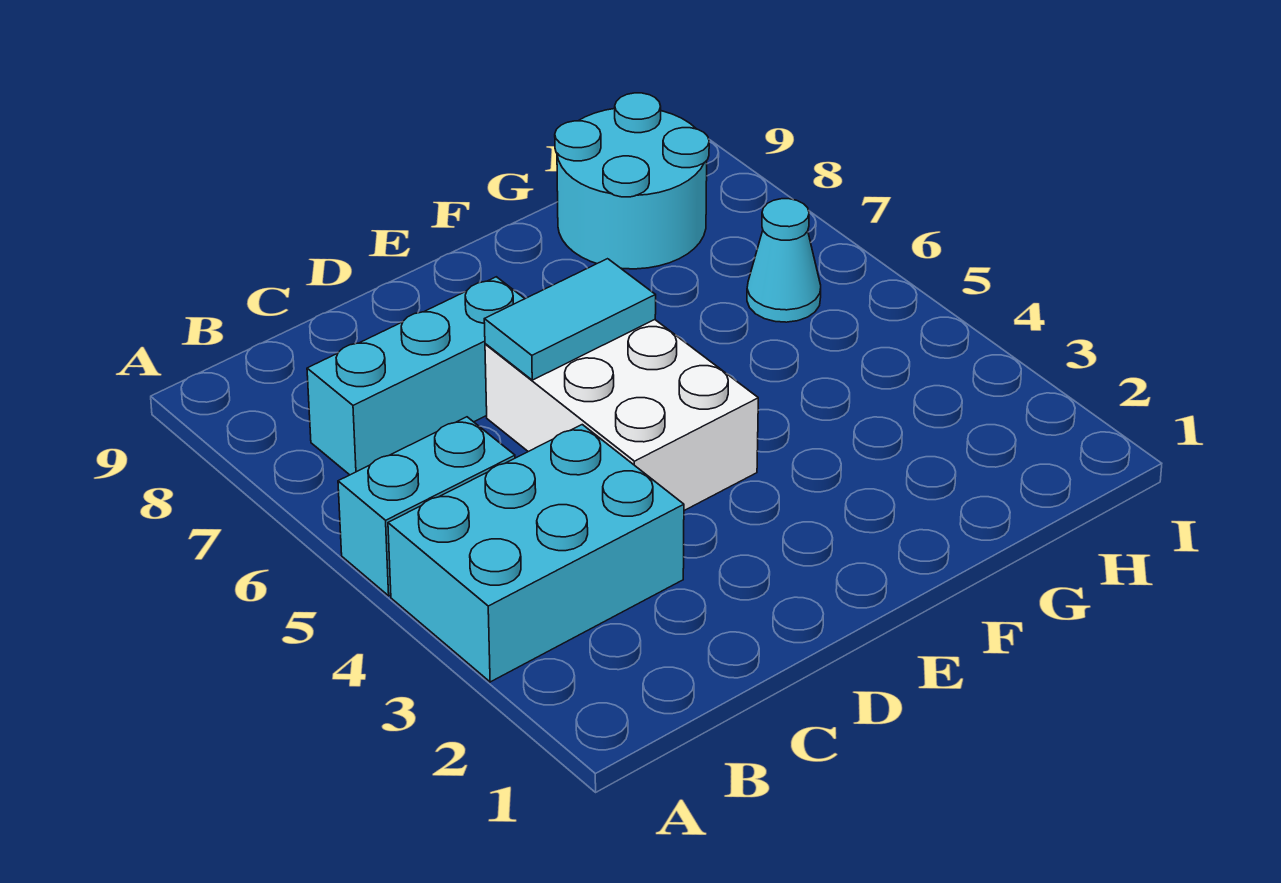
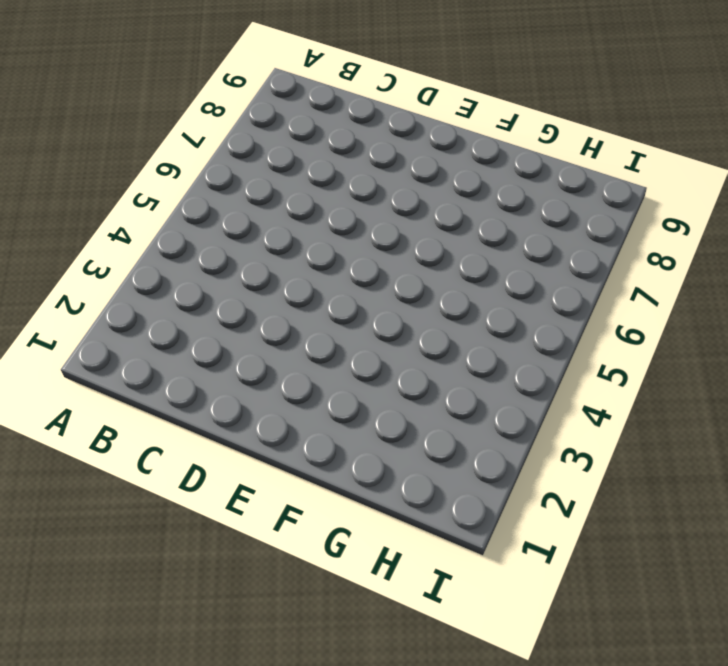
none -> cyan brick A3:C4 level 1
none -> cyan brick A5:B5 level 1

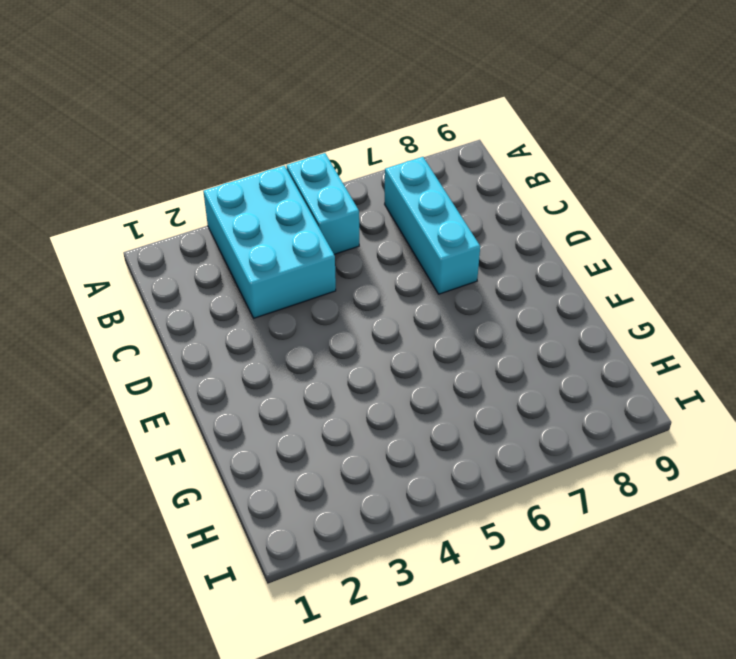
none -> white brick D4:E6 level 1
none -> cyan round brick G8:H9 level 1

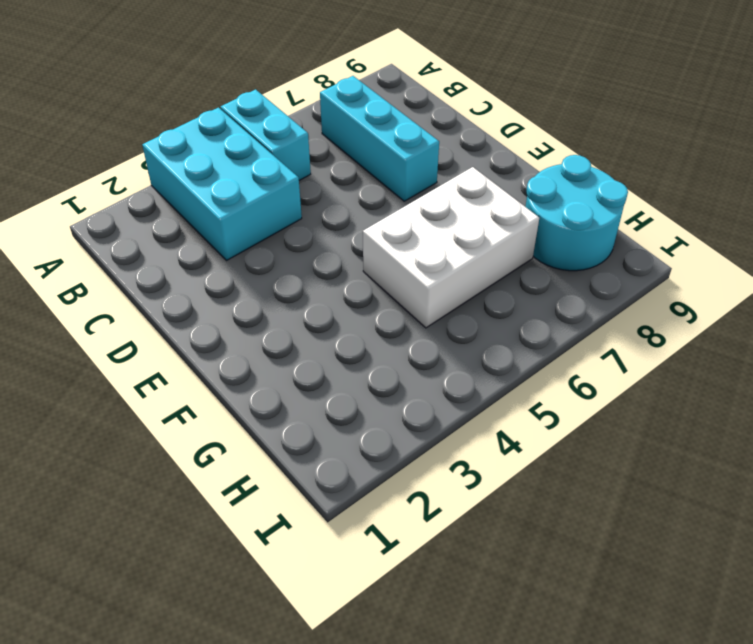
white brick F5:G7 level 1 -> white brick D4:E6 level 1
none -> cyan cone H6 level 1
none -> cyan tile D6:E6 level 2

